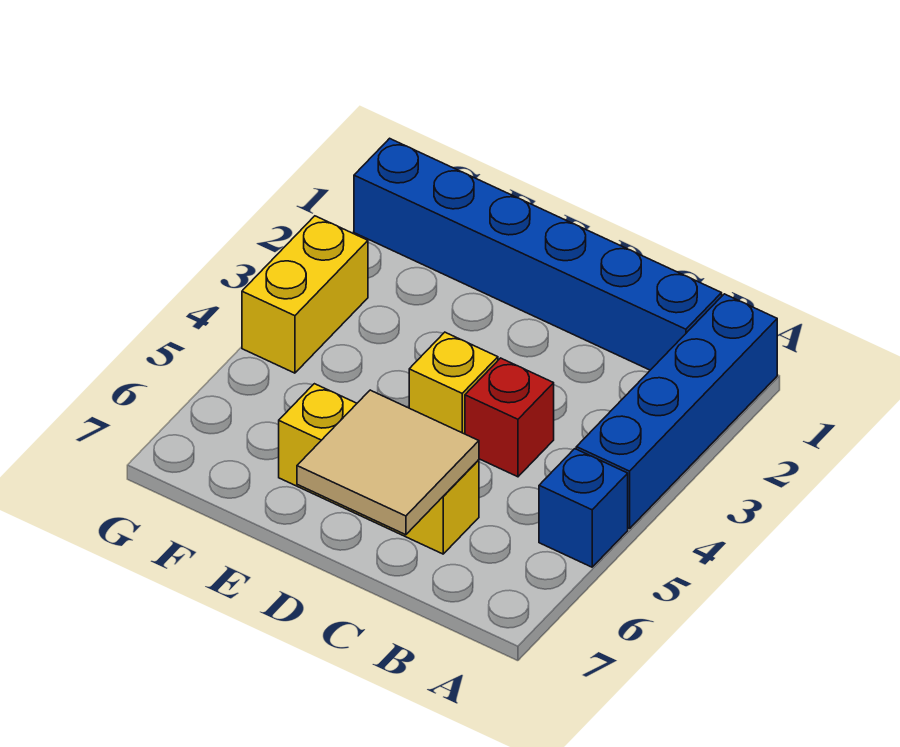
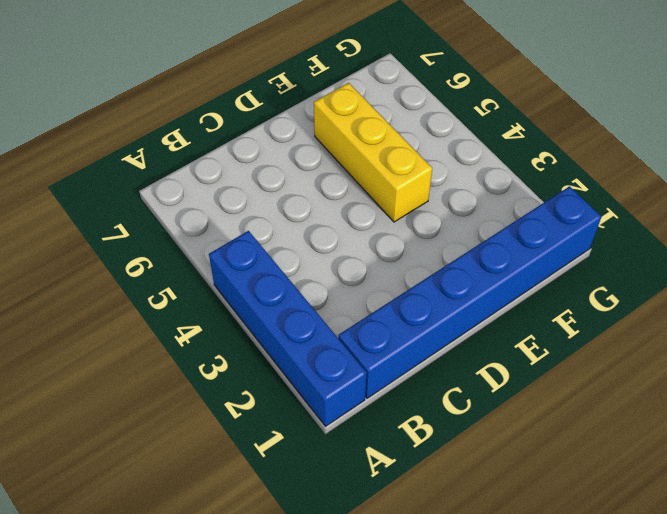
yellow brick E4:E6 level 1 -> yellow brick C6:E6 level 1
none -> blue brick A5 level 1
none -> red brick C4 level 1

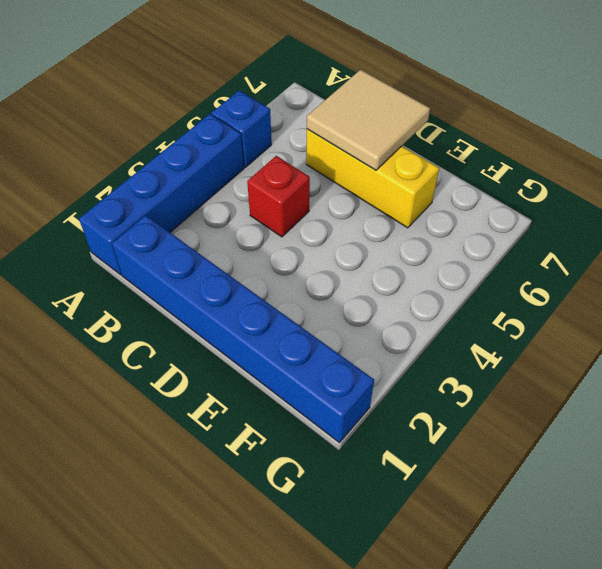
none -> yellow brick D4 level 1
none -> yellow brick G3:G4 level 1

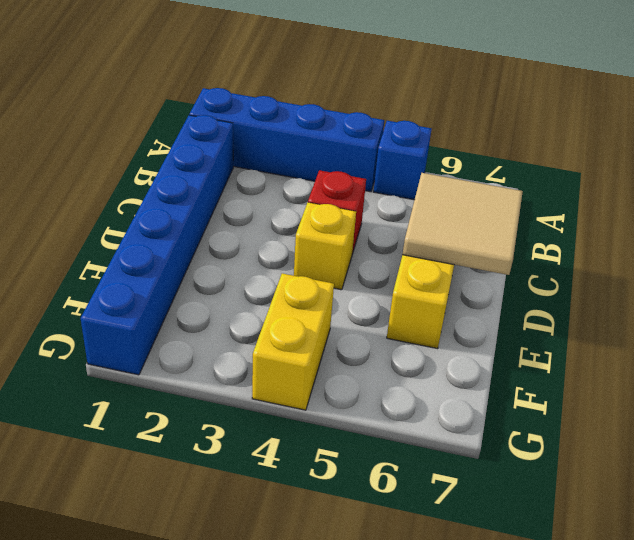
yellow brick F4:G4 level 1 -> yellow brick G3:G4 level 1

